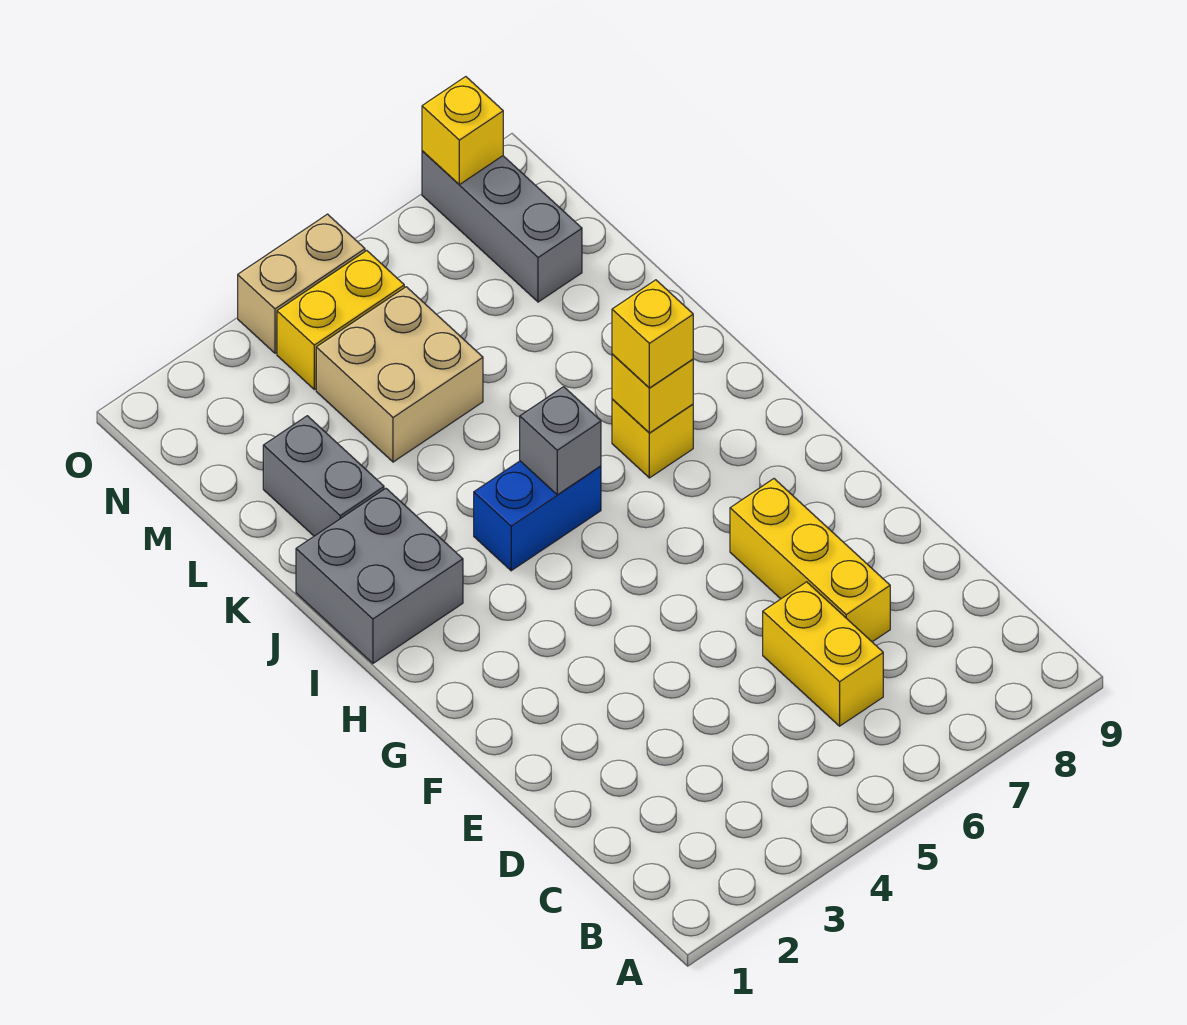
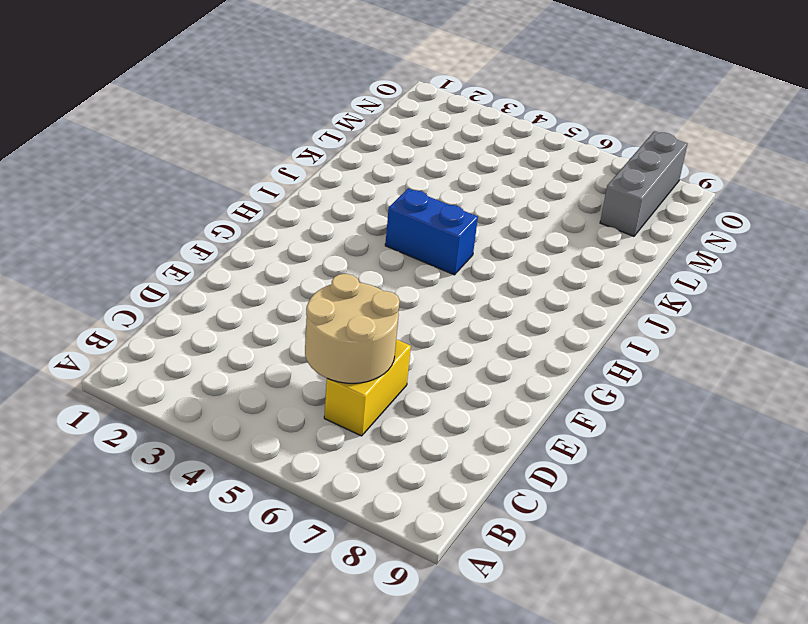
tan round brick C5:D6 level 2 -> none
none -> yellow brick D7:F7 level 1
none -> grey brick I1:J2 level 1
none -> yellow brick I7 level 1

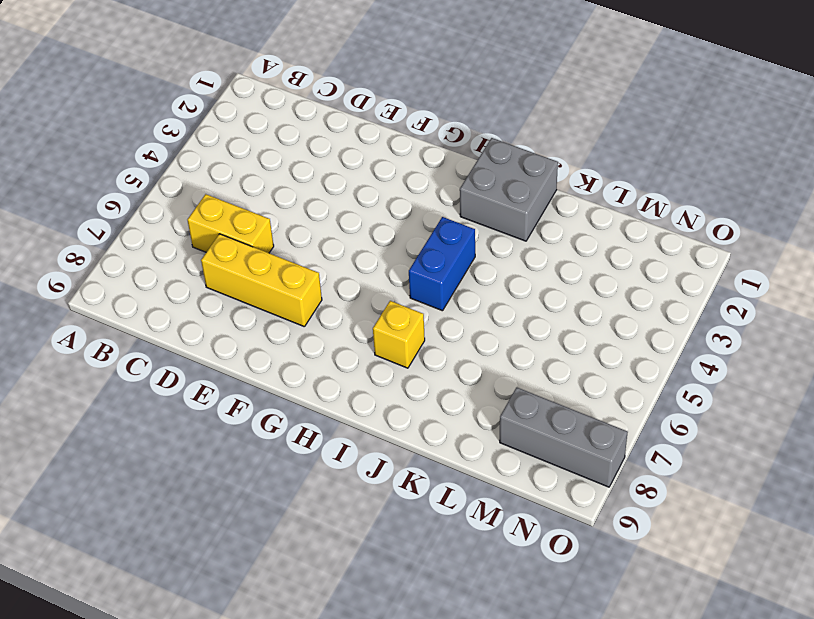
none -> grey brick K2:L2 level 1
none -> tan brick L4:M5 level 1
none -> yellow brick N4:N5 level 1

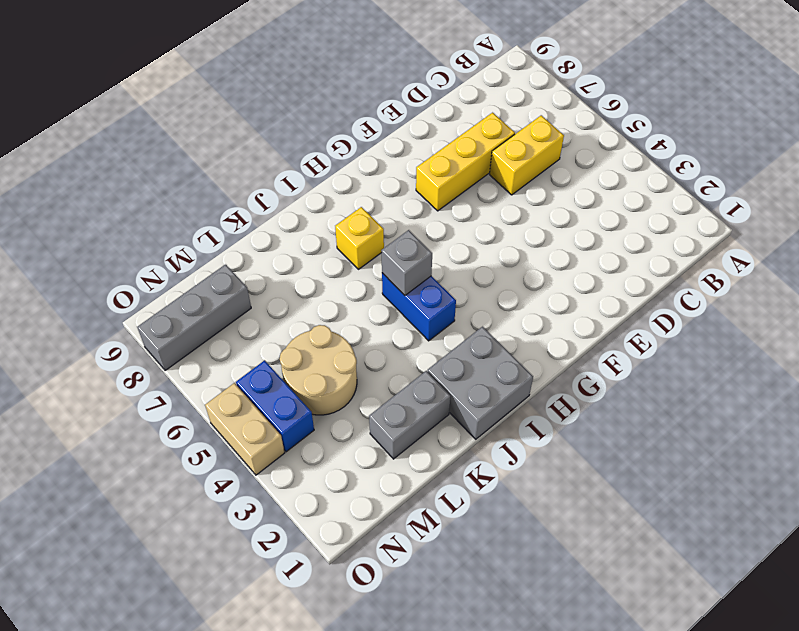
tan round brick L4:M5 level 1 -> tan brick L4:M5 level 1
blue brick N4:N5 level 1 -> yellow brick N4:N5 level 1
none -> yellow brick I7 level 2
none -> yellow brick O8 level 2
none -> yellow brick I7 level 3

